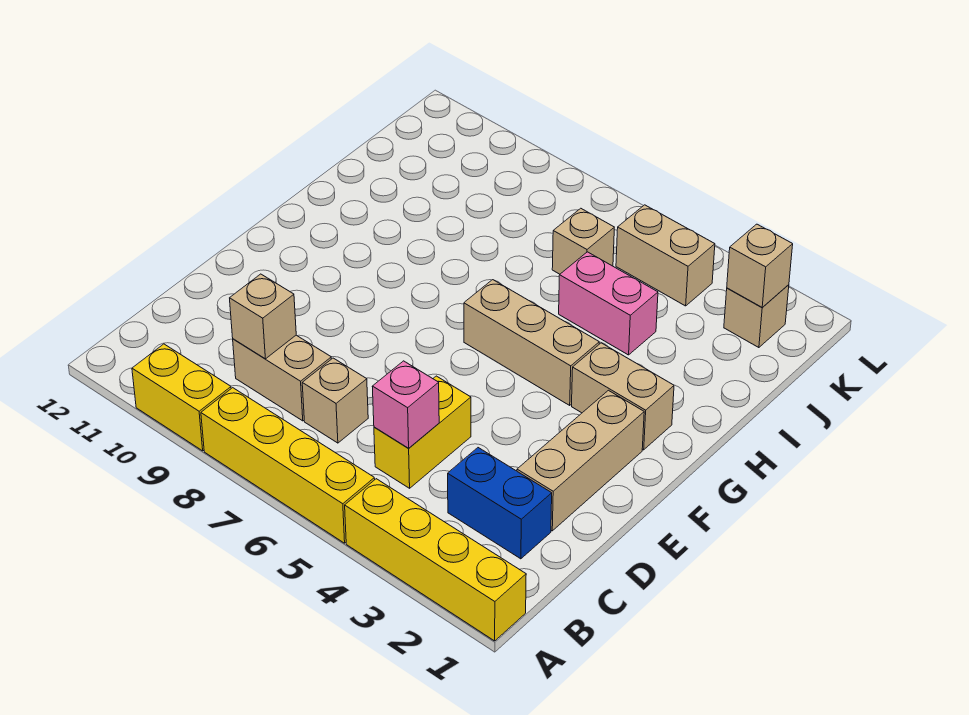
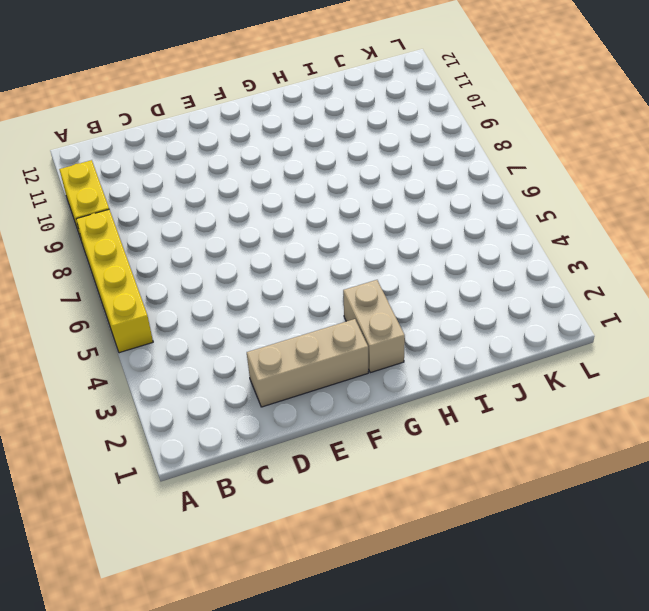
none -> yellow brick A1:A4 level 1
none -> blue brick C2:C3 level 1
none -> yellow brick C5:D5 level 1

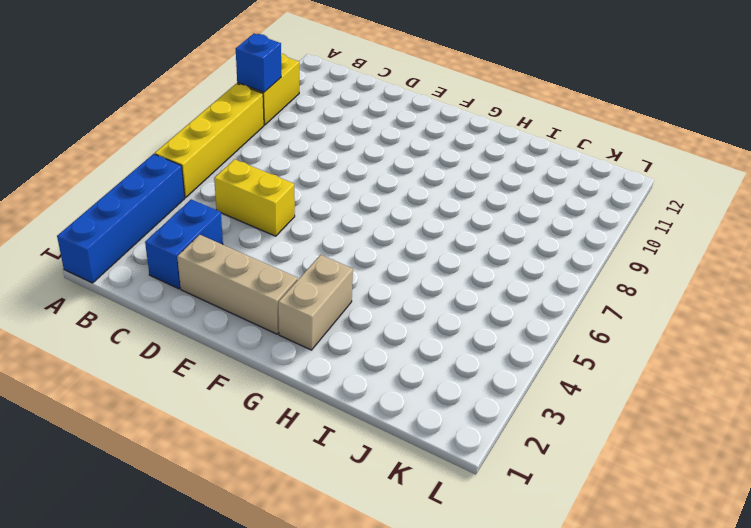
blue brick A1:A4 level 1 -> yellow brick A1:A4 level 1
blue brick A9 level 2 -> none
none -> tan brick C7 level 1
none -> tan brick C8:C9 level 1
none -> tan brick G4:G6 level 1

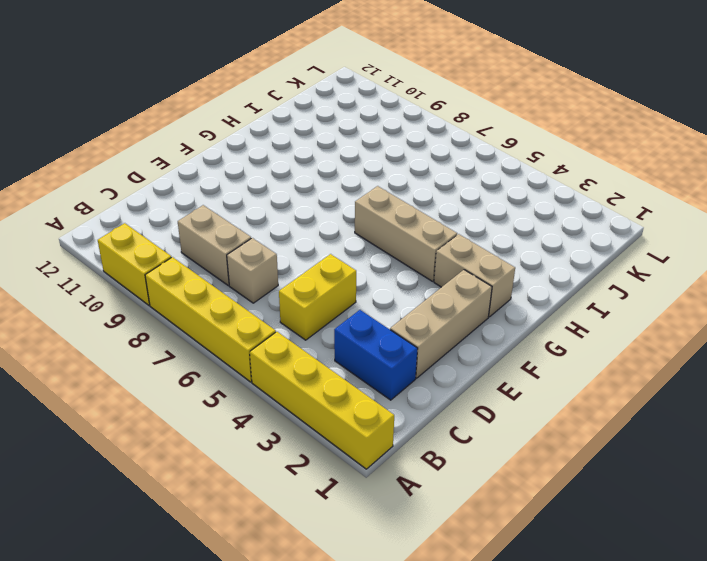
none -> pink brick I4:I5 level 1
none -> tan brick J6 level 1
none -> tan brick K2 level 1

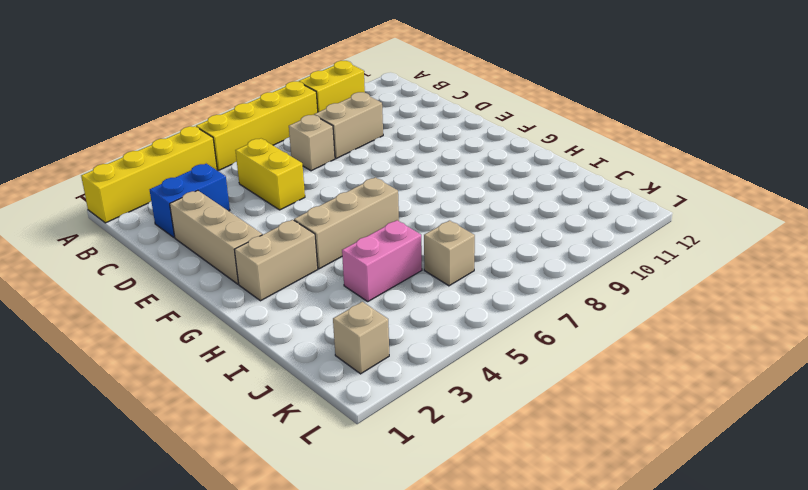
none -> tan brick K4:K5 level 1
none -> pink brick C5 level 2
none -> tan brick C9 level 2

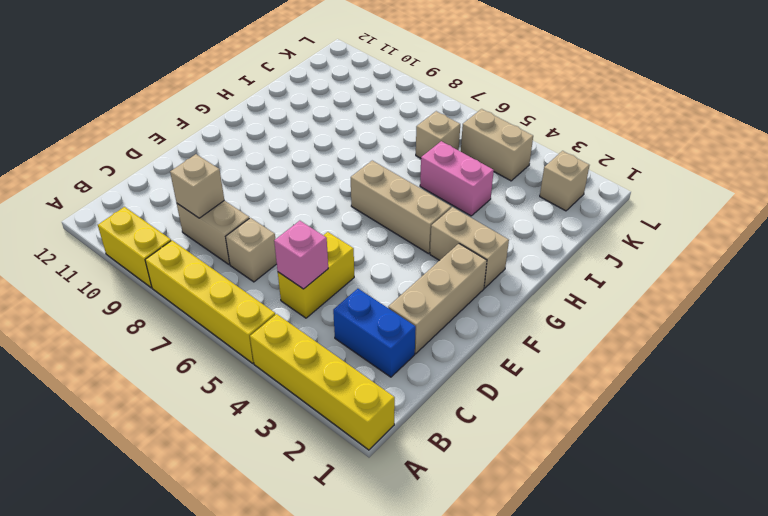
none -> tan brick K2 level 2

